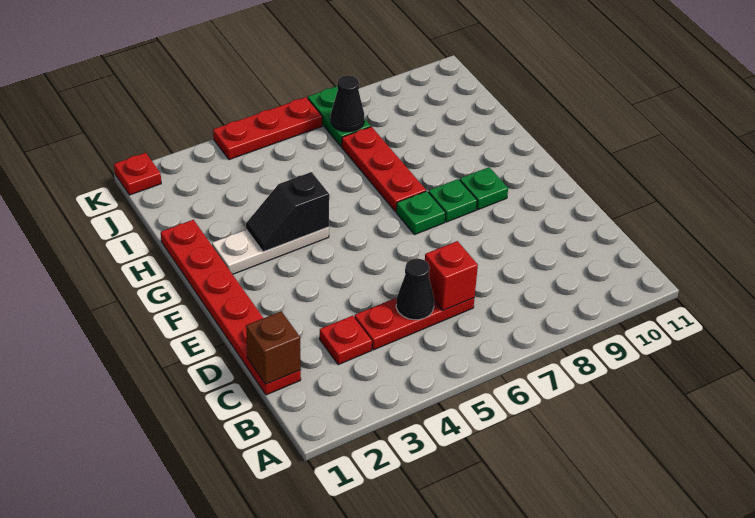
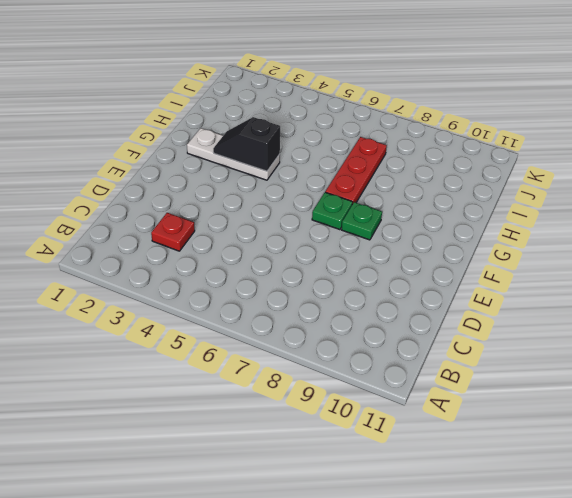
none -> red plate C1:H1 level 1
none -> red plate C4:C6 level 1
none -> green plate F9 level 1

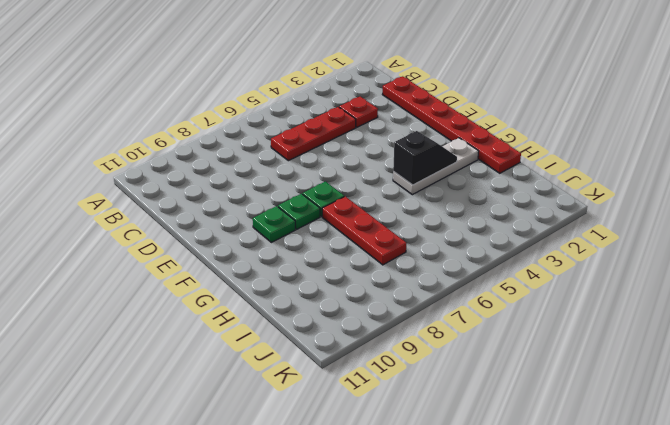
none -> green plate J7:K7 level 1
none -> red plate K1 level 1
none -> red plate K4:K6 level 1

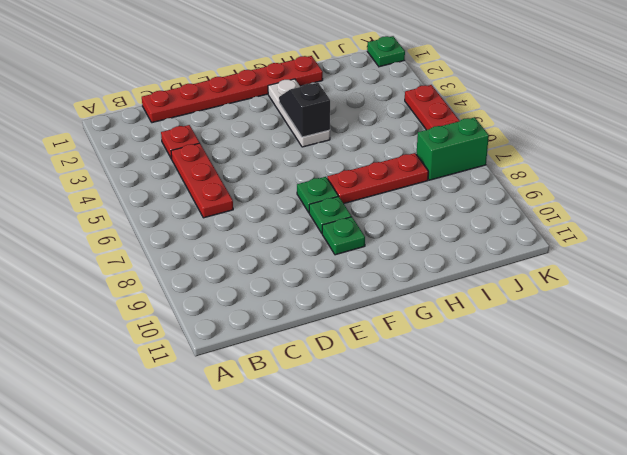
green brick J7:K7 level 1 -> green plate J7:K7 level 1
green plate K1 level 1 -> red plate K1 level 1
none -> brown brick C1 level 2
none -> black cone C5 level 2
none -> red brick C6 level 2

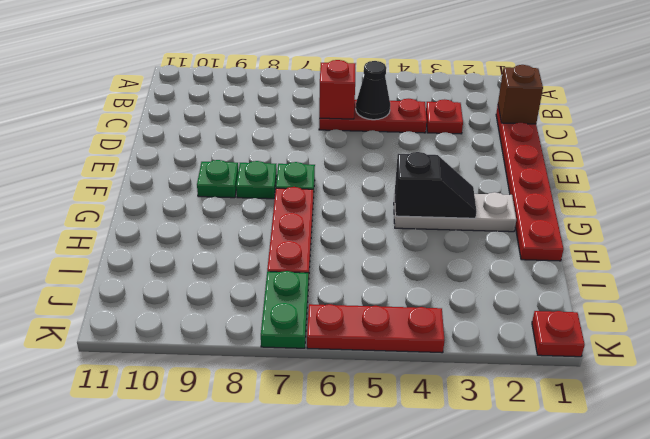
none -> black cone J7 level 2

